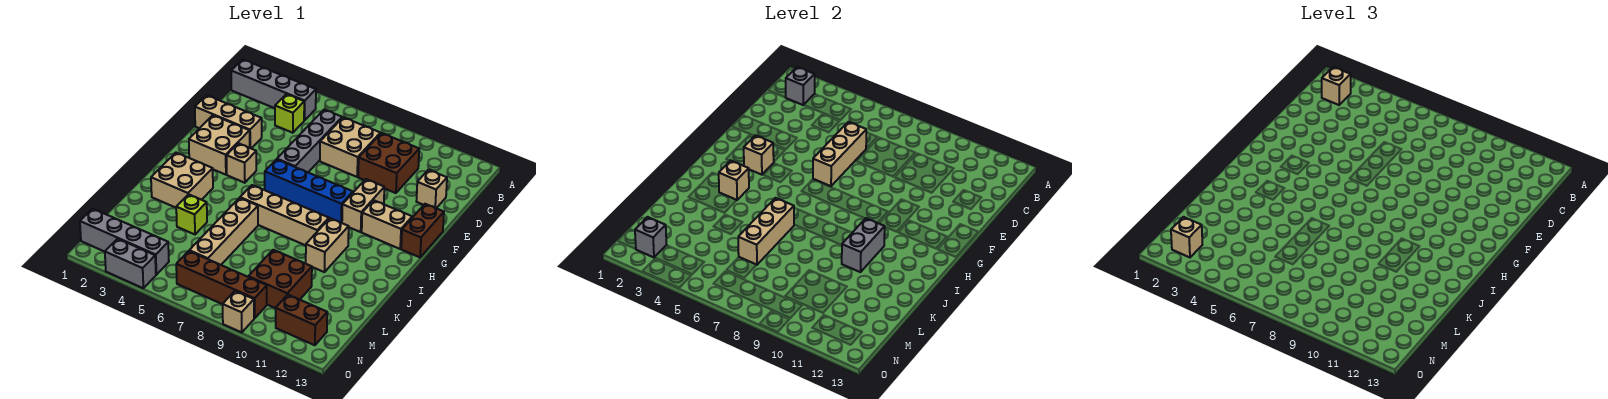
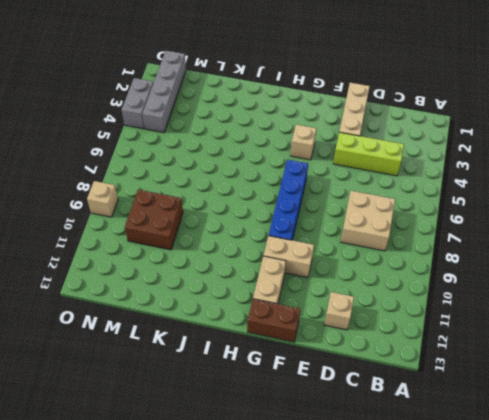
lime brick C4:E4 level 1 -> lime brick C4 level 1
none -> grey brick B1:B4 level 1
none -> grey brick C6:F6 level 1
none -> brown brick C9:D10 level 1
none -> tan brick F2:G3 level 1

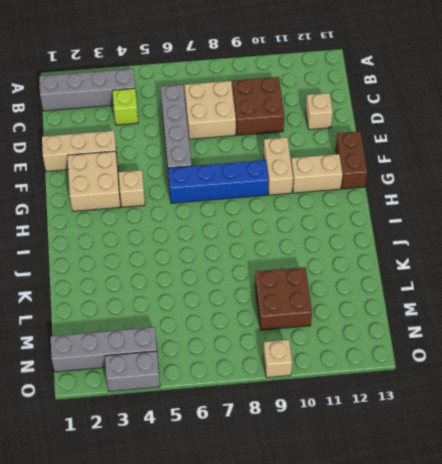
none -> tan brick I2:J3 level 1
none -> tan brick I6:I9 level 1
none -> tan brick I10:J10 level 1
none -> tan brick J6:M6 level 1

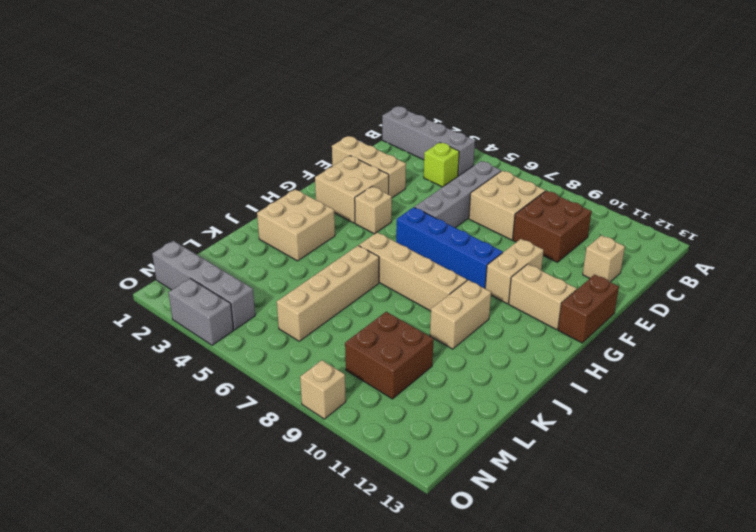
none -> lime brick K4 level 1
none -> brown brick N6:N9 level 1
none -> brown brick N11:N12 level 1
none -> grey brick B2 level 2

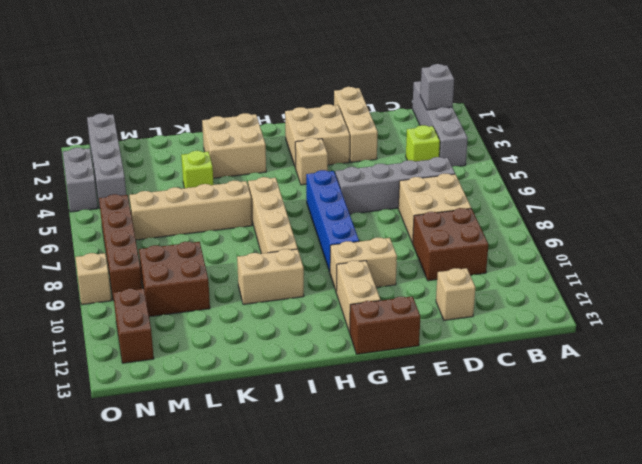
none -> tan brick D6:F6 level 2
none -> tan brick G3 level 2
none -> tan brick I3 level 2
none -> grey brick I10:J10 level 2

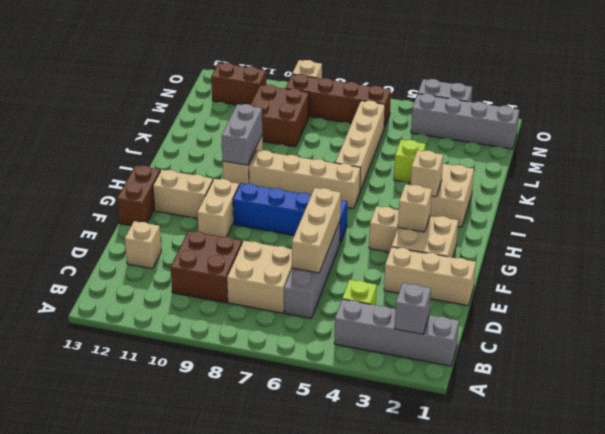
none -> tan brick J6:L6 level 2
none -> grey brick N2 level 2
none -> tan brick B2 level 3
none -> tan brick N2 level 3

